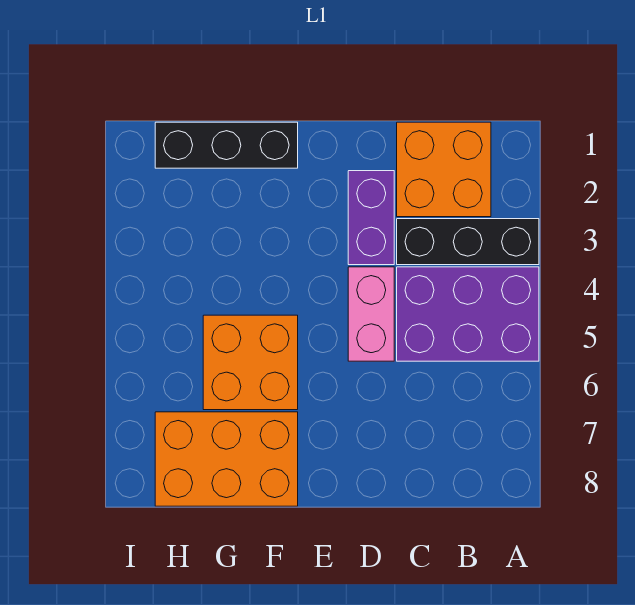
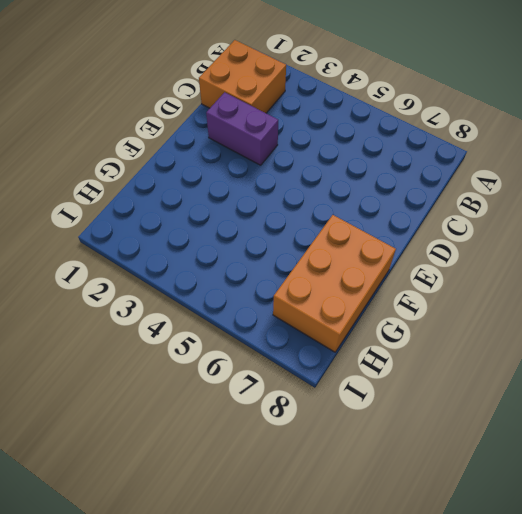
none -> black brick A3:C3 level 1
none -> purple brick A4:C5 level 1

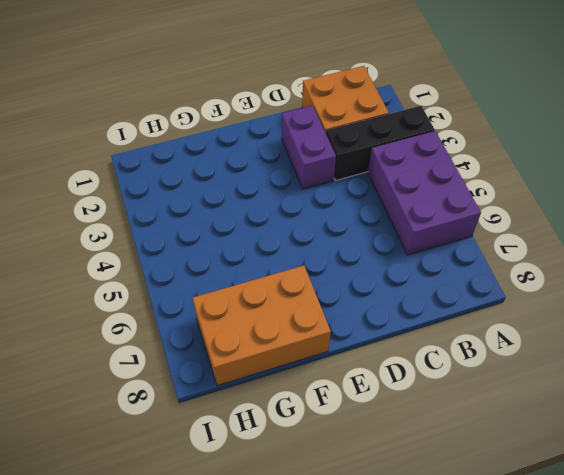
purple brick A4:B6 level 1 -> purple brick A4:C5 level 1
none -> pink brick D4:D5 level 1
none -> black brick F1:H1 level 1

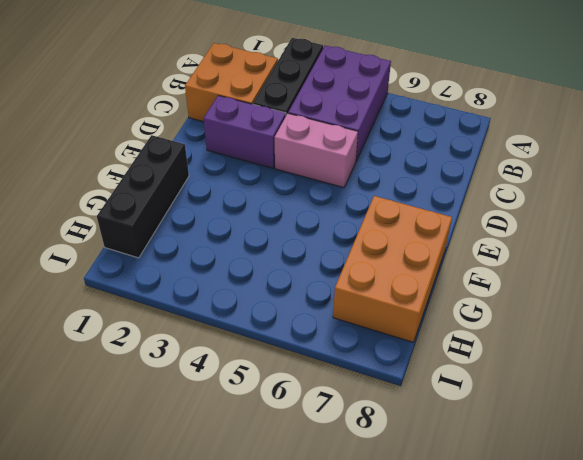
none -> orange brick F5:G6 level 1

